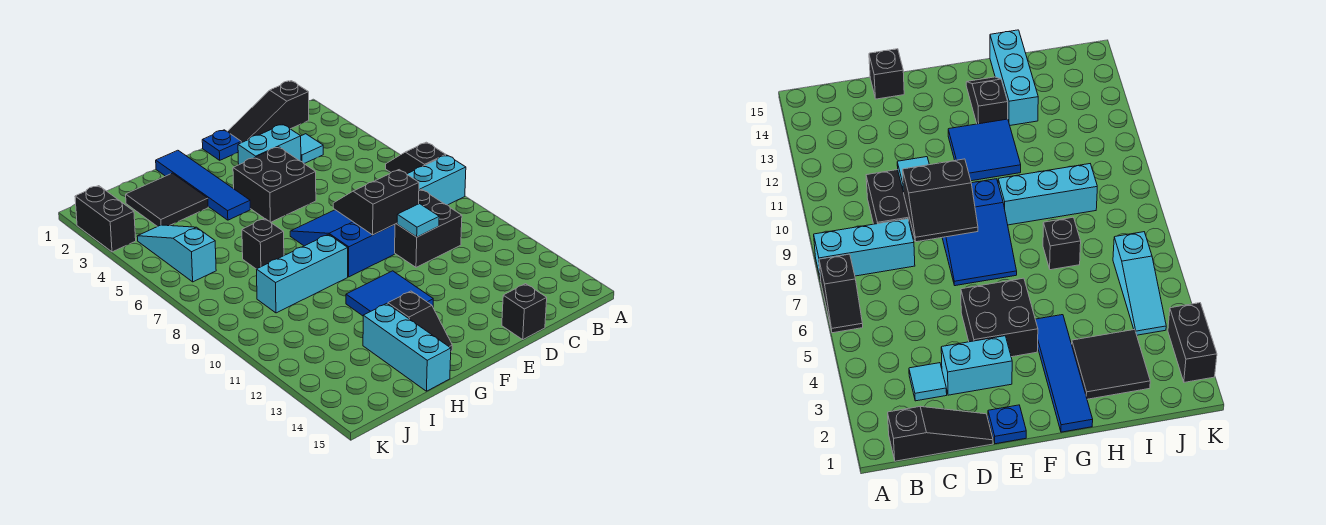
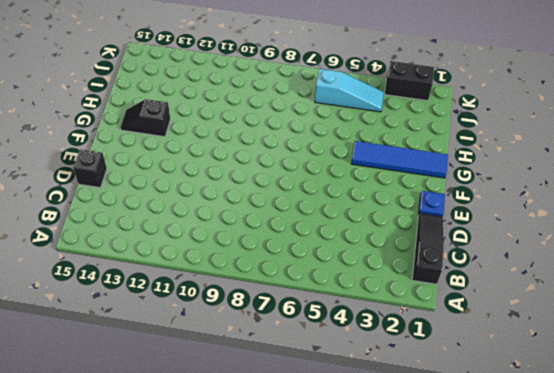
none -> black slope A6:A7 level 1 top 7
none -> cyan brick A8:C8 level 1
none -> cyan tile C3 level 1

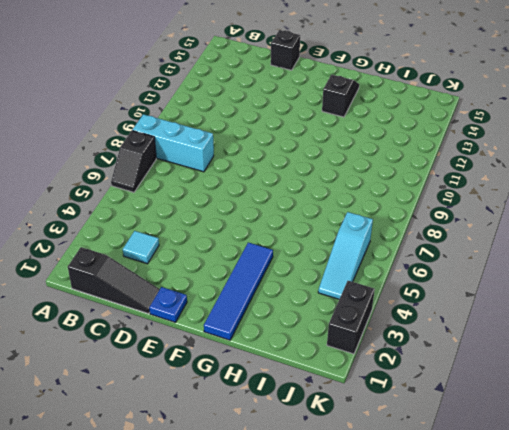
none -> black brick C9:D10 level 1
none -> cyan brick D3:E3 level 1
none -> black brick E4:F5 level 1

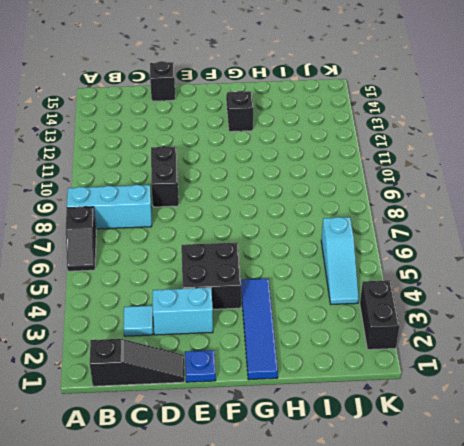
black brick D9:D10 level 1 -> black brick C9:D10 level 1
none -> blue slope E7:F9 level 1 top 9
none -> blue tile F11:G12 level 1
none -> cyan brick G9:I9 level 1

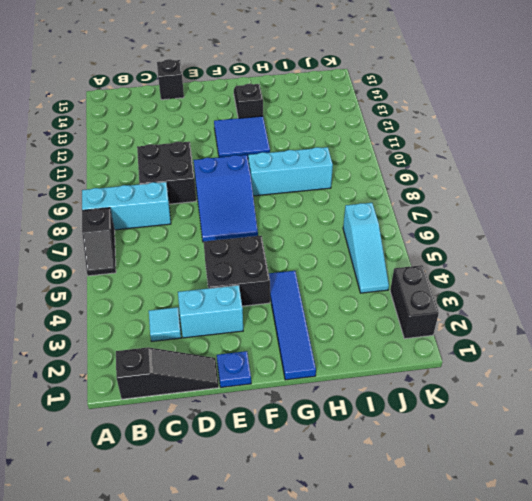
none -> black tile H2:I3 level 1
none -> black brick H7 level 1
none -> cyan brick H13:H15 level 1

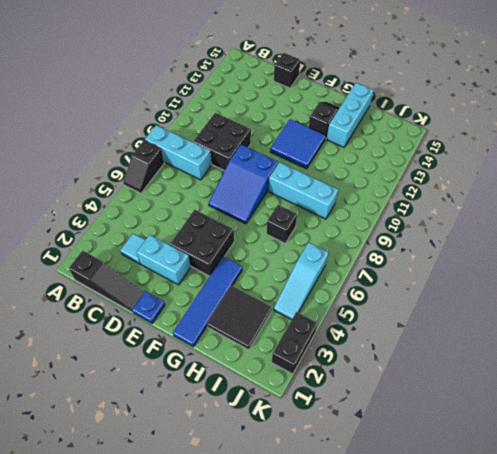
none -> black slope D8:E9 level 2 top 9
none -> cyan tile D10 level 2

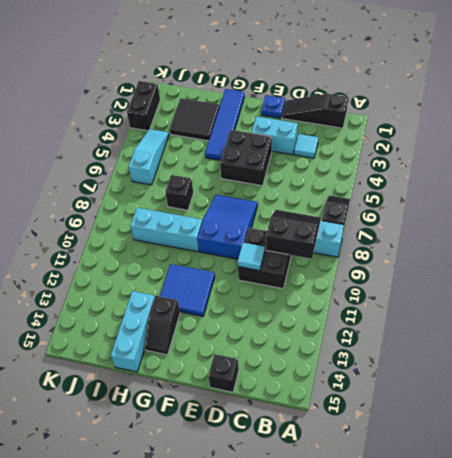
black slope B8:C9 level 2 top 9 -> black slope D8:E9 level 2 top 9

